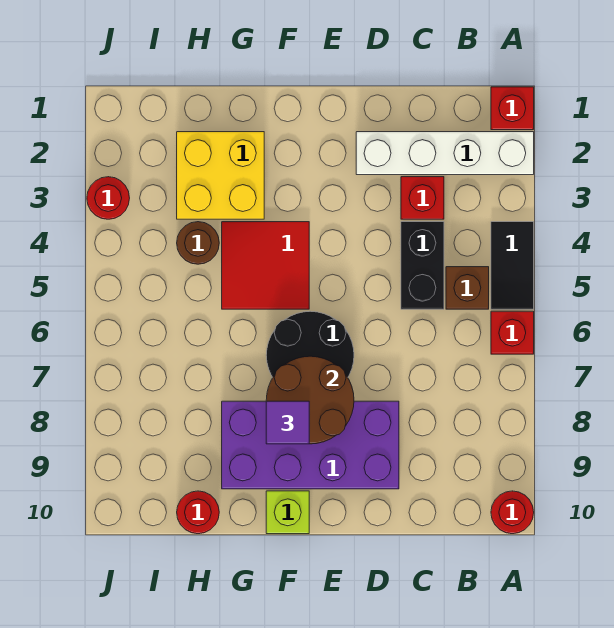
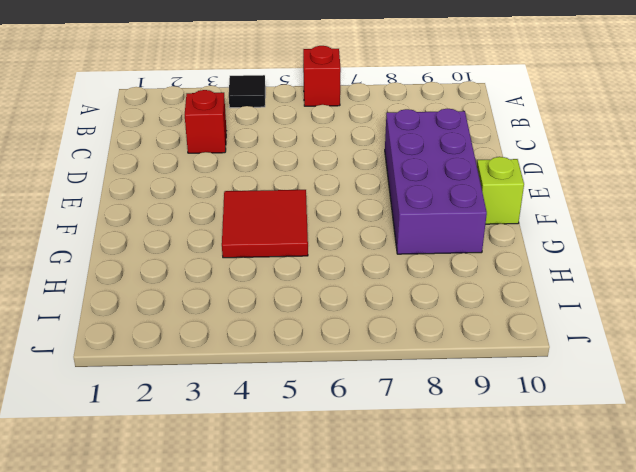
black tile A4 level 1 -> black tile A4:A5 level 1
none -> red brick A1 level 1
none -> white brick A2:D2 level 1
none -> red round brick A10 level 1

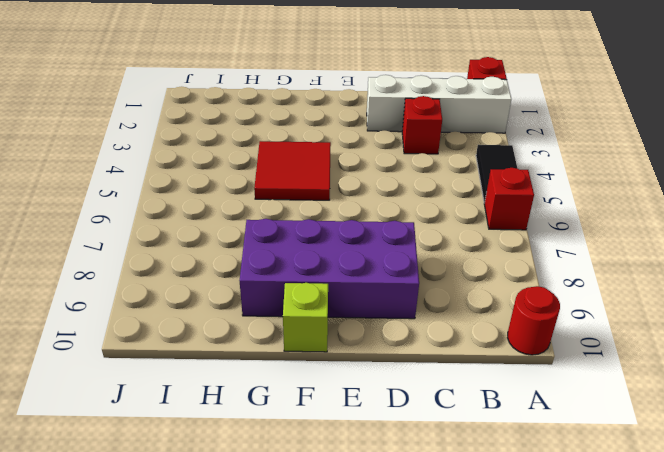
none -> brown brick B5 level 1
none -> black brick C4:C5 level 1
none -> black round brick E6:F7 level 1

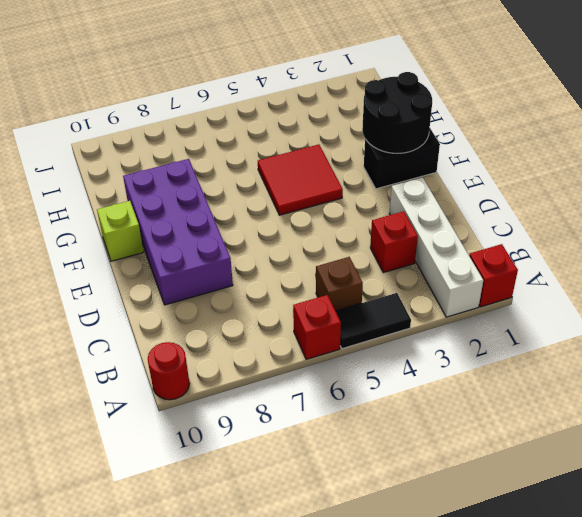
black brick F1:F2 level 1 -> black brick C4:C5 level 1
black round brick F1:G2 level 2 -> black round brick E6:F7 level 1
none -> yellow brick G2:H3 level 1
none -> brown round brick H4 level 1
none -> red round brick H10 level 1

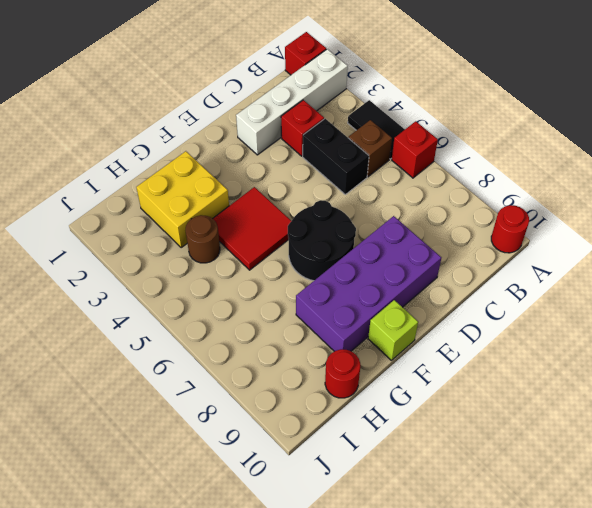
none -> red round brick J3 level 1
none -> brown round brick E7:F8 level 2
none -> purple tile F8 level 3

